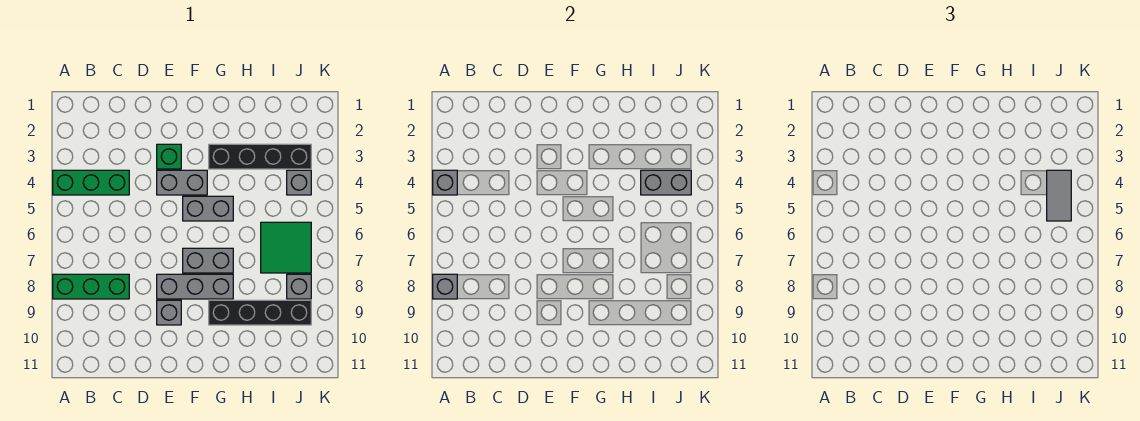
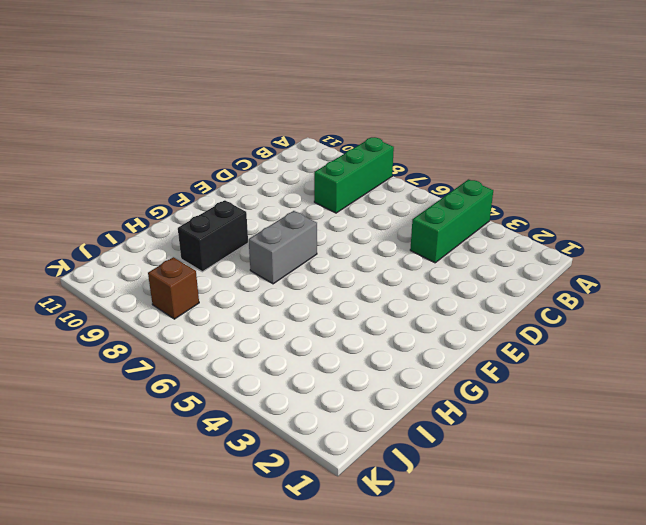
black brick G9:H9 level 1 -> black brick G9:J9 level 1
brown brick J8 level 1 -> grey brick J8 level 1
none -> green brick E3 level 1
none -> grey brick E4:F4 level 1
none -> grey brick E8:G8 level 1

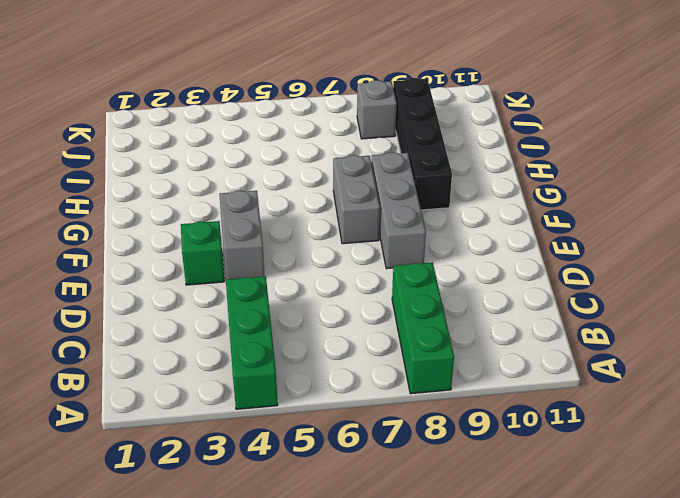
none -> grey brick E9 level 1
none -> grey brick F5:G5 level 1
none -> black brick G3:J3 level 1

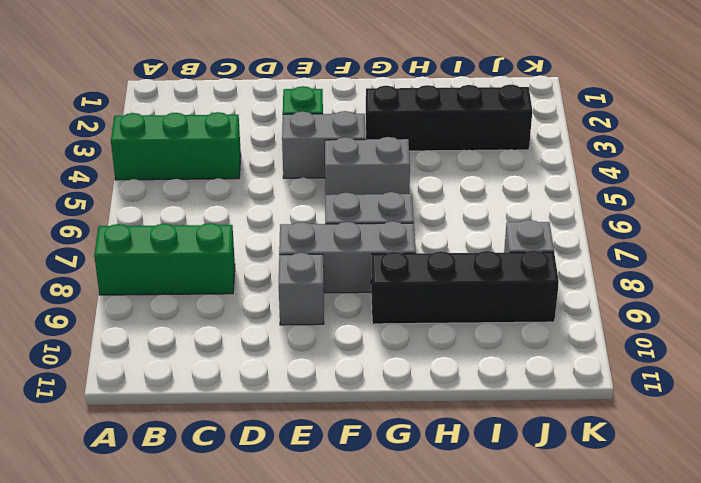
none -> green tile I6:J7 level 1
none -> grey brick J4 level 1
none -> grey brick A4 level 2

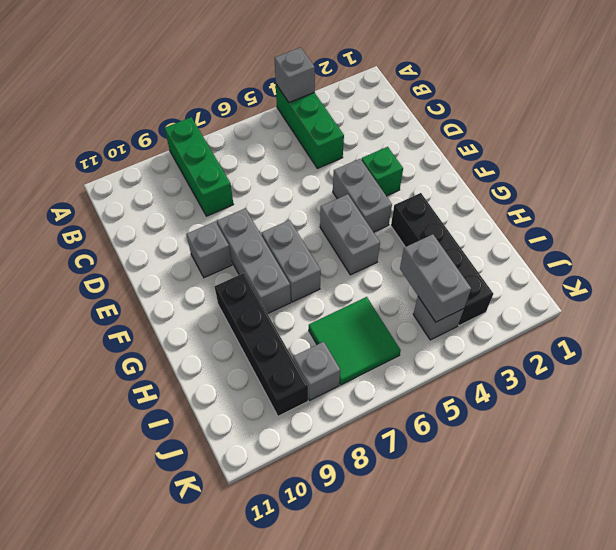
none -> grey brick A8 level 2
none -> grey tile J4:J5 level 3

